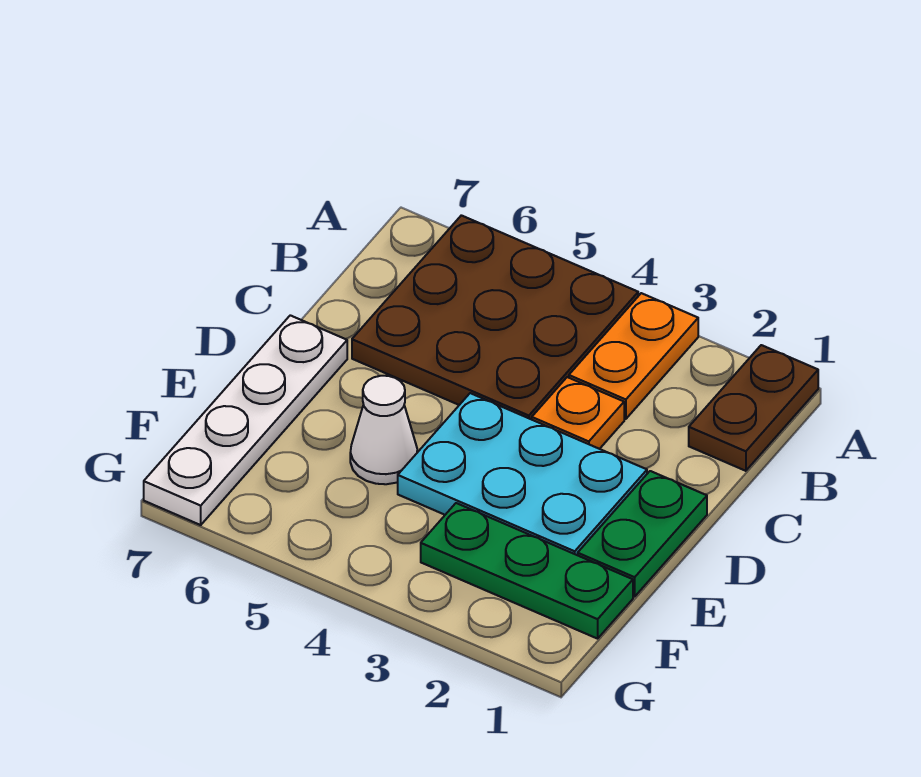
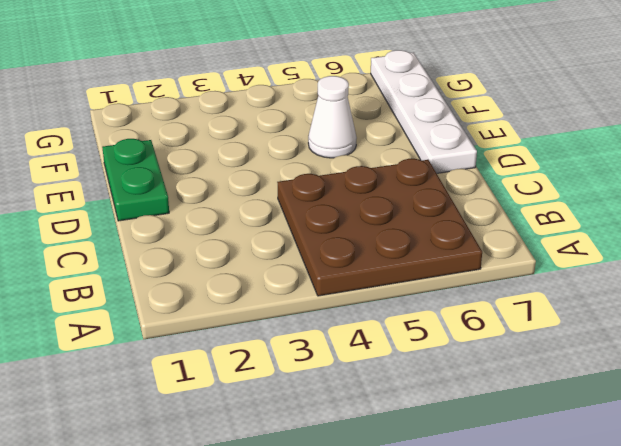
none -> brown plate A1:B1 level 1
none -> orange plate A3:B3 level 1

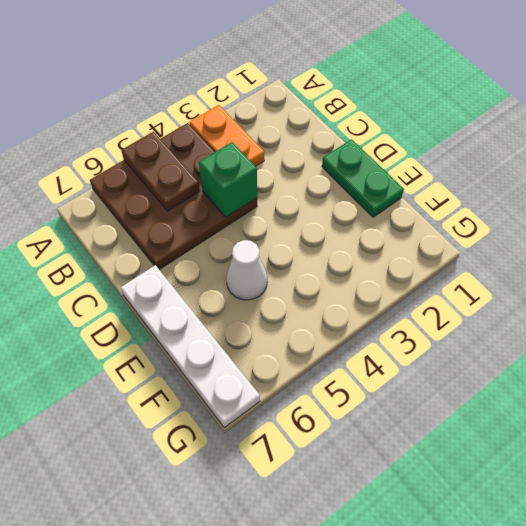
brown plate A5:B5 level 2 -> brown plate A1:B1 level 1
green brick C4 level 2 -> none
none -> orange plate C3 level 1
none -> cyan plate D2:E4 level 1

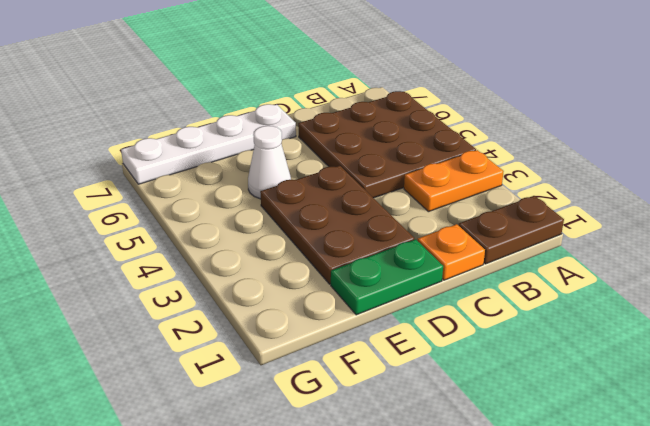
orange plate C1 level 1 -> orange plate C3 level 1
brown plate D2:E4 level 1 -> cyan plate D2:E4 level 1
none -> green plate F1:F3 level 1

